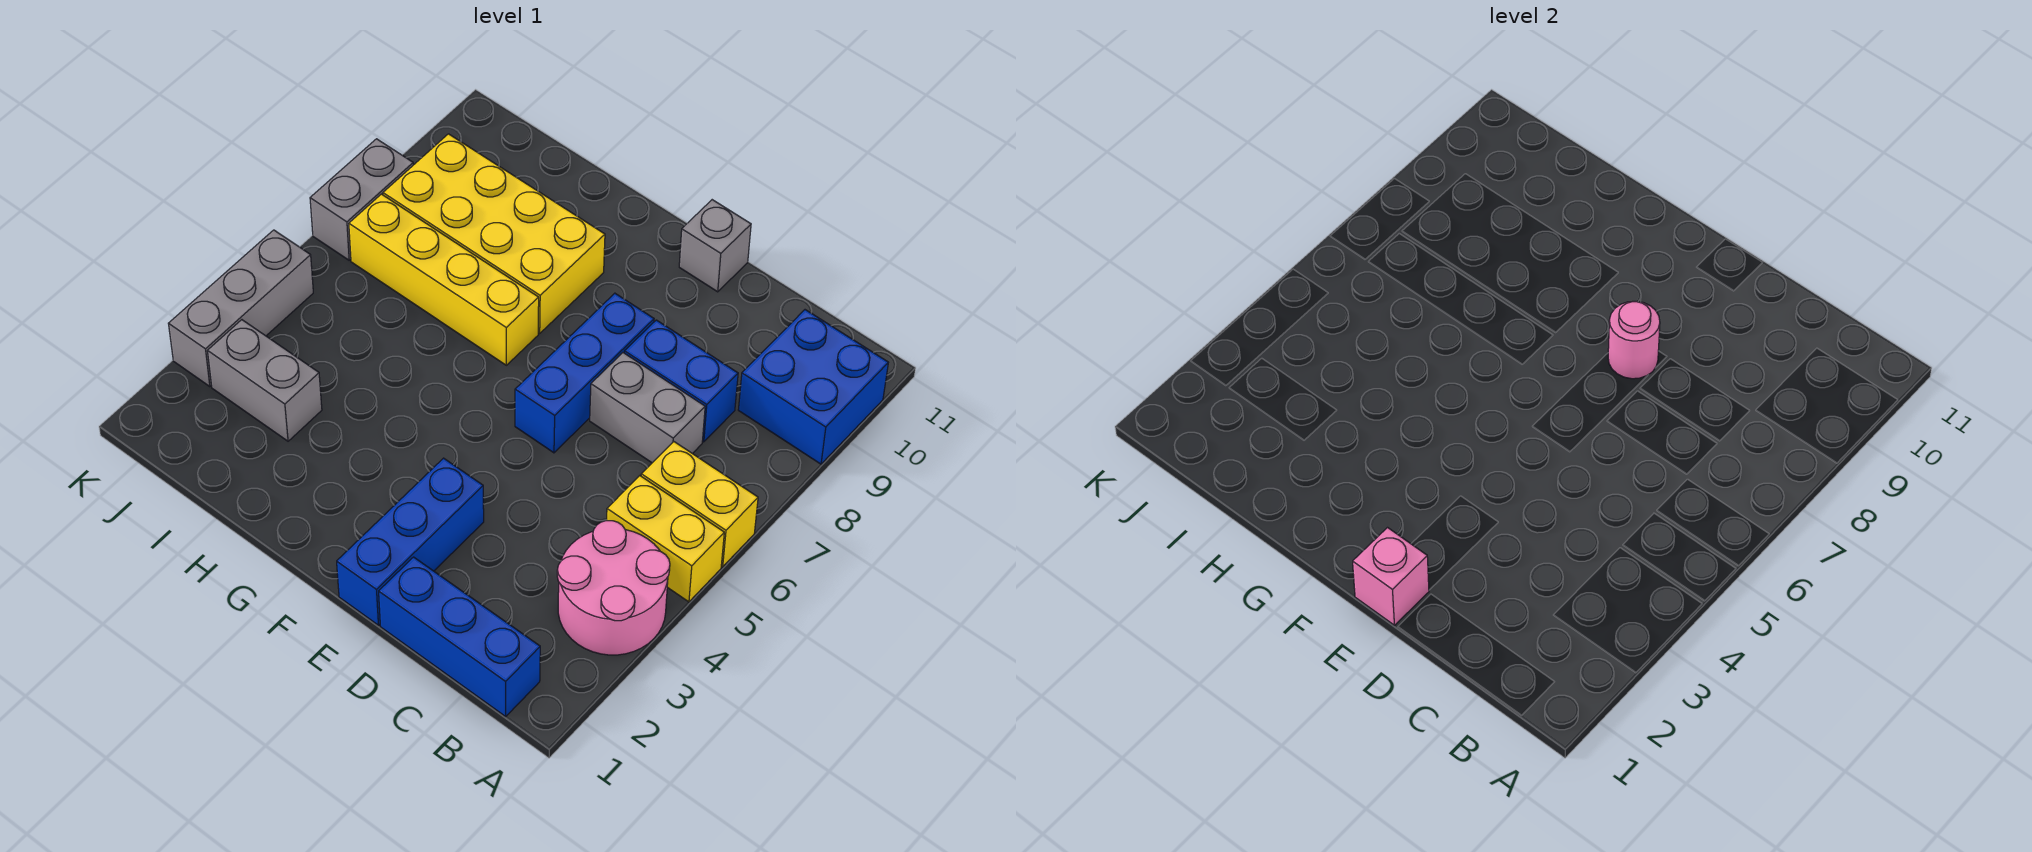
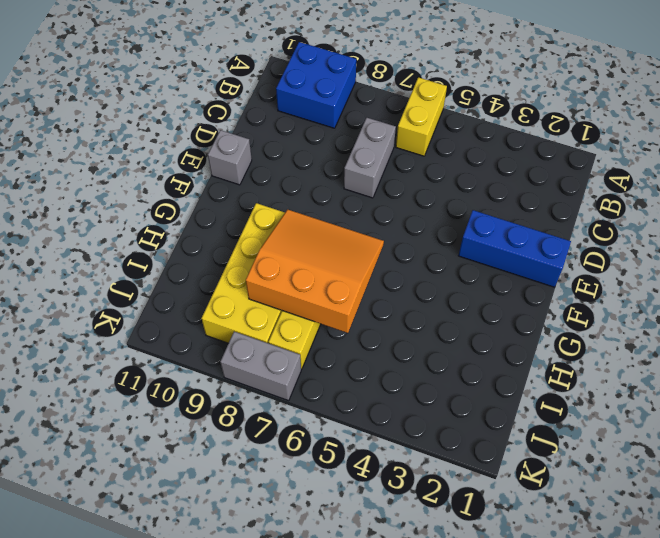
orange slope G6:I8 level 2 top I -> none
none -> pink round brick A3:B4 level 1
none -> yellow brick A5:B5 level 1
none -> blue brick B1:D1 level 1

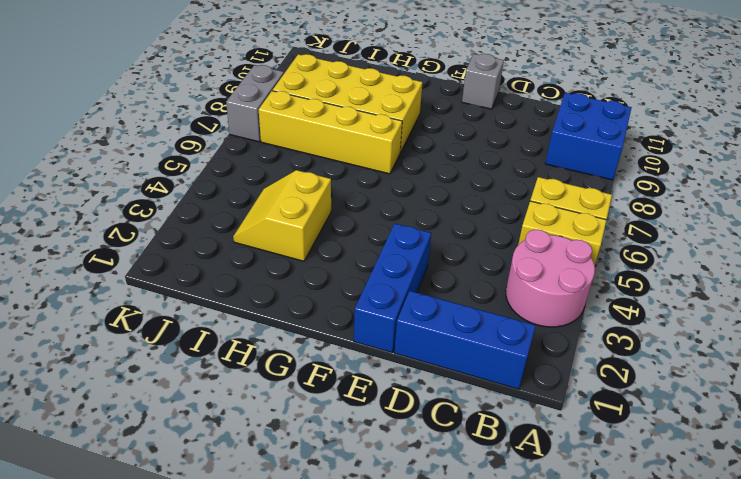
yellow slope H3:I4 level 1 top H -> grey brick I3:J3 level 1
none -> grey brick C7:D7 level 1
none -> blue brick C8:D8 level 1
none -> blue brick E6:E8 level 1

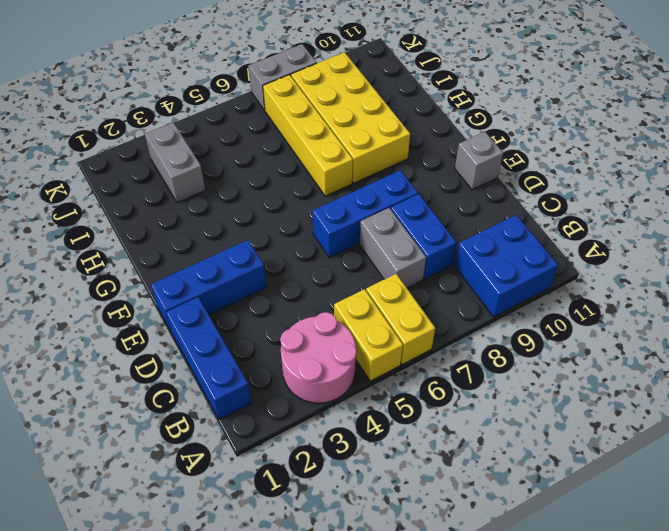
none -> grey brick K3:K5 level 1
none -> pink brick E1 level 2
none -> pink round brick E8 level 2

